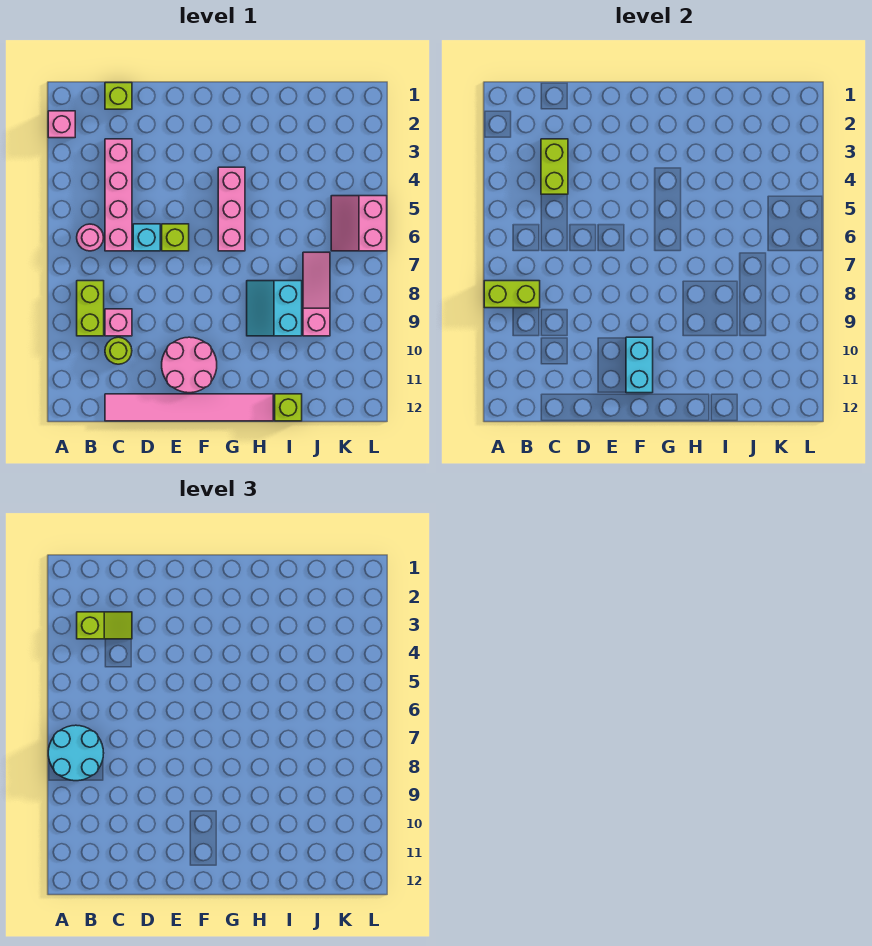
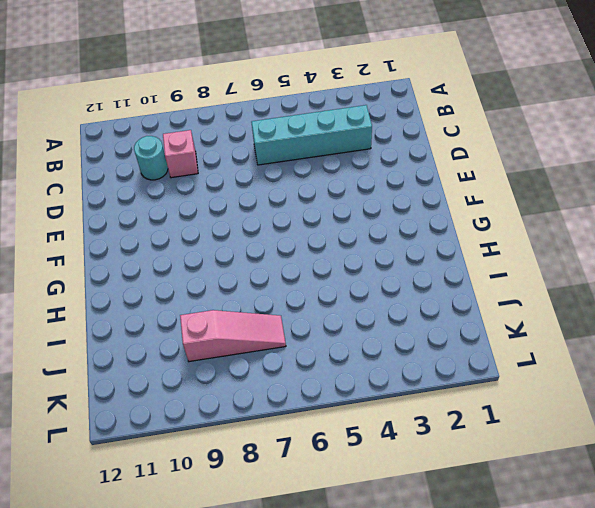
cyan brick C3:C6 level 1 -> pink brick C3:C6 level 1
cyan round brick C10 level 1 -> lime round brick C10 level 1
none -> pink brick A2 level 1
none -> pink round brick B6 level 1
none -> lime brick B8:B9 level 1

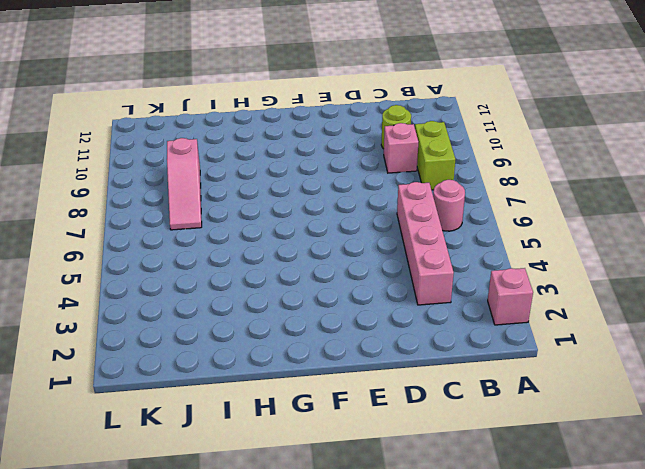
none -> lime brick C1 level 1
none -> pink tile C12:H12 level 1
none -> cyan brick D6 level 1

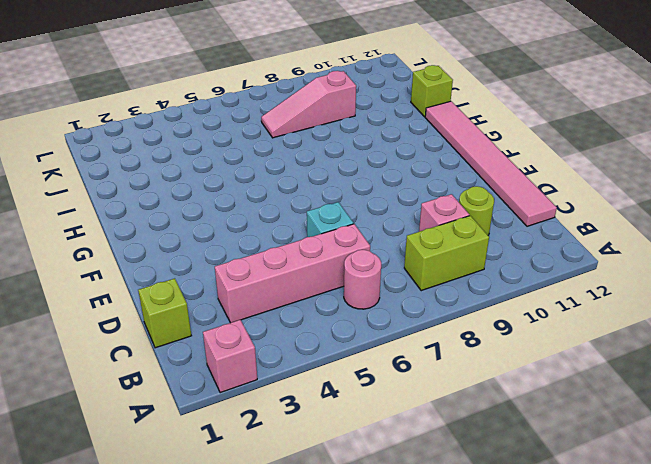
none -> lime brick E6 level 1
none -> pink round brick E10:F11 level 1
none -> pink brick G4:G6 level 1

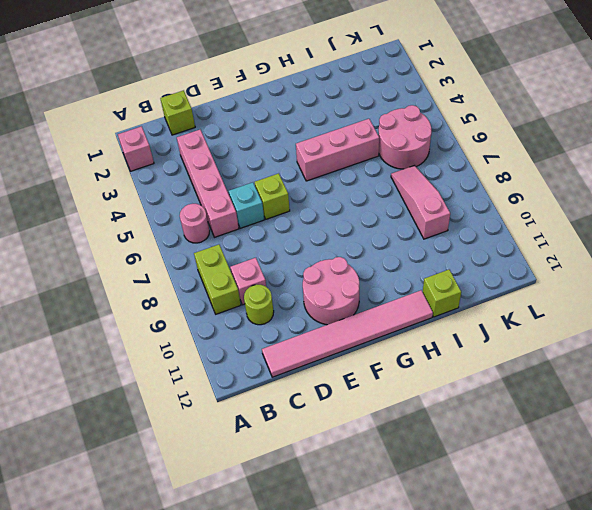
pink brick G5:I5 level 1 -> pink brick G4:G6 level 1
pink round brick J5:K6 level 1 -> pink slope K5:L6 level 1 top L
none -> cyan slope H8:I9 level 1 top I
none -> lime brick A8:B8 level 2
none -> lime brick C3:C4 level 2

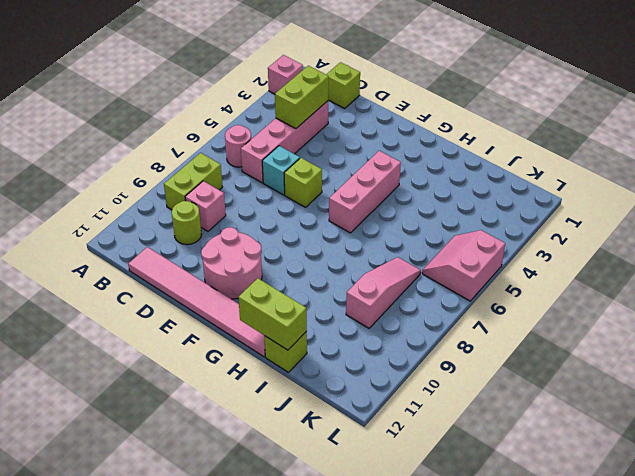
lime brick H12:I12 level 2 -> lime brick A8:B8 level 2
none -> cyan slope H8:I9 level 1 top I
none -> cyan brick F10:F11 level 2
none -> cyan round brick A7:B8 level 3

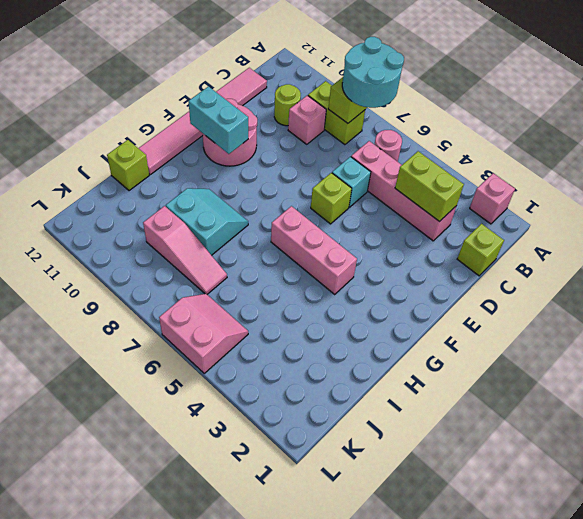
none -> lime slope B3:C3 level 3 top B

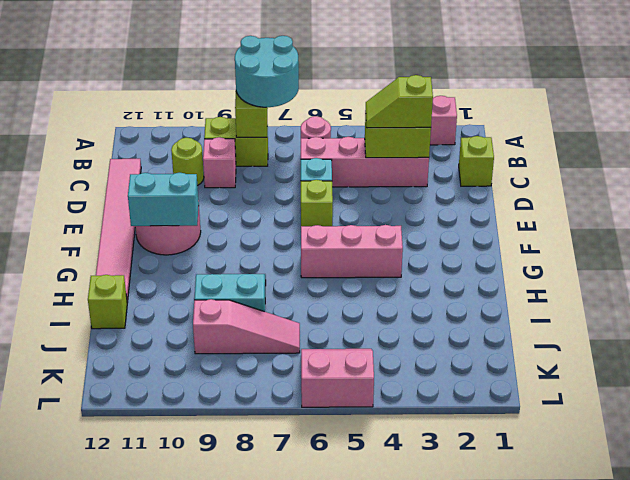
lime slope C3:C4 level 3 top 3 -> lime slope B3:C3 level 3 top B

